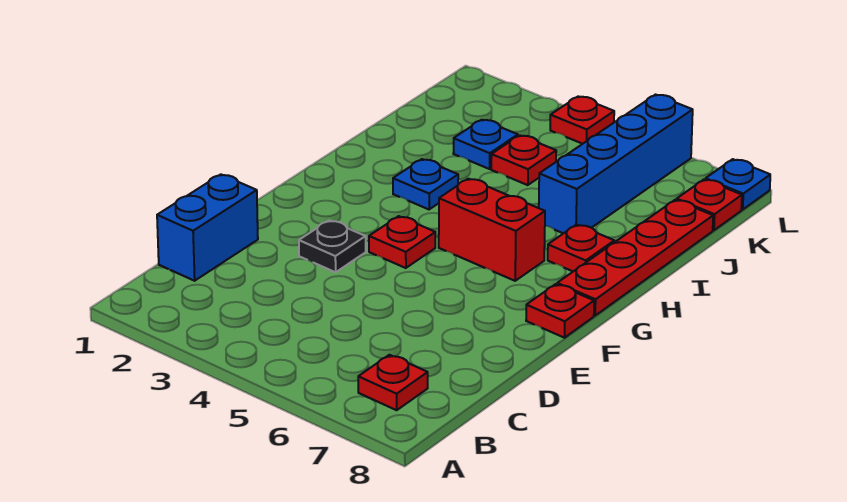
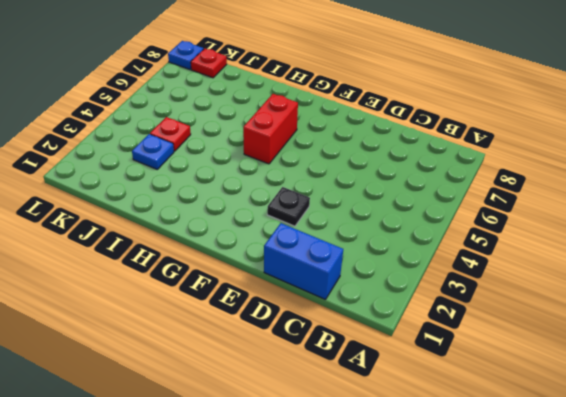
none -> red plate B7 level 1
none -> red plate F4 level 1
none -> red plate F8 level 1

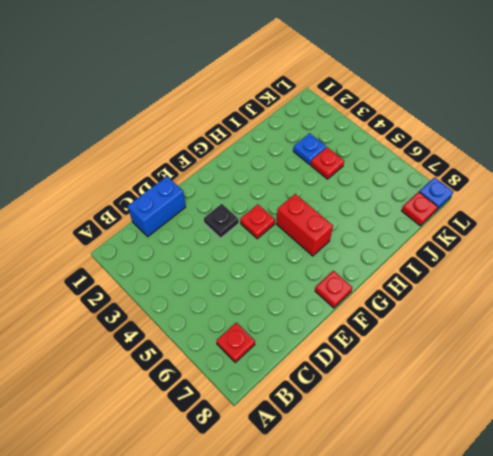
none -> red plate G8:J8 level 1
none -> blue plate H3 level 1
none -> red plate H7 level 1

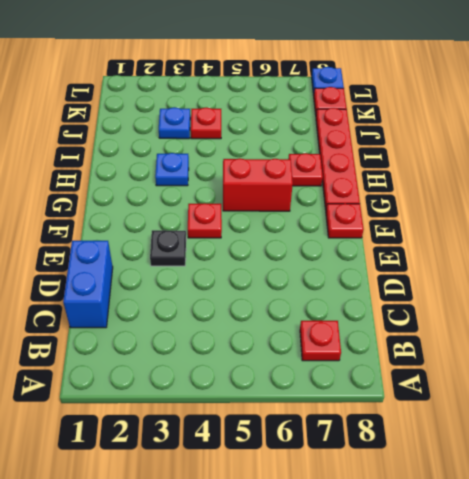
none -> blue brick I6:L6 level 1
none -> red plate L4 level 1

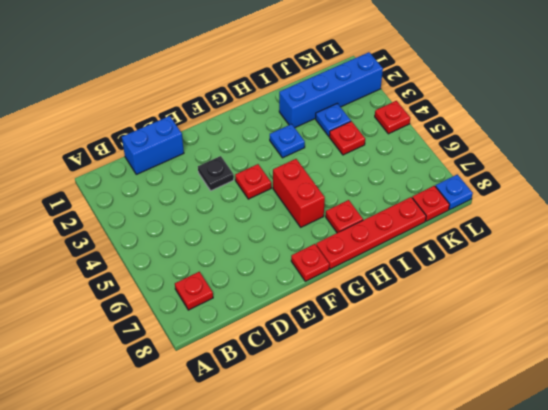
blue brick I2:L2 level 1 -> blue brick I6:L6 level 1

